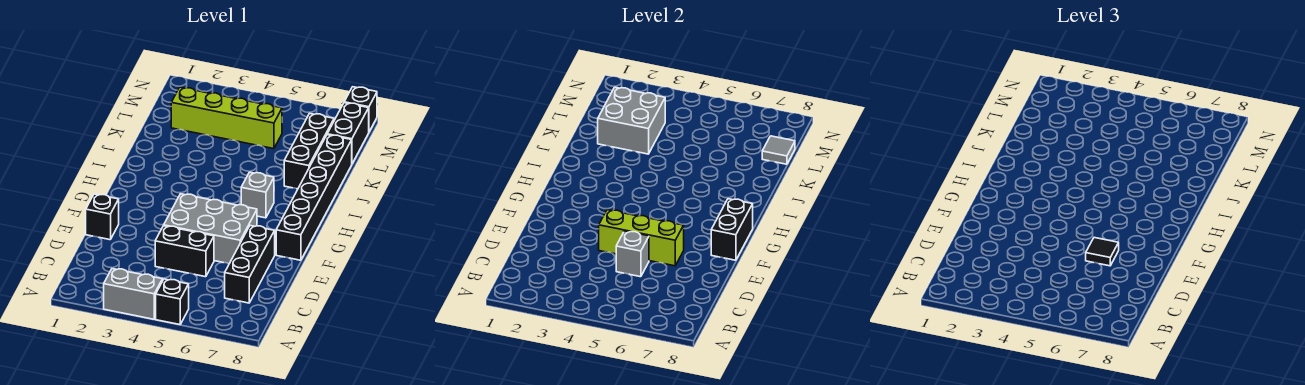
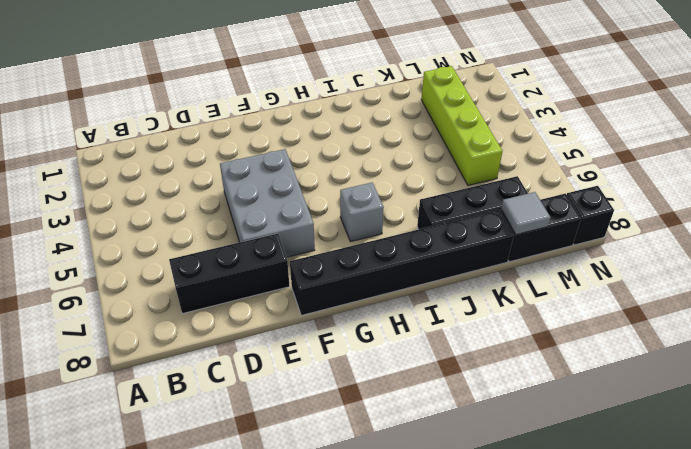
none -> grey brick A3:A4 level 1
none -> black brick A5 level 1
none -> black brick D4:D5 level 1

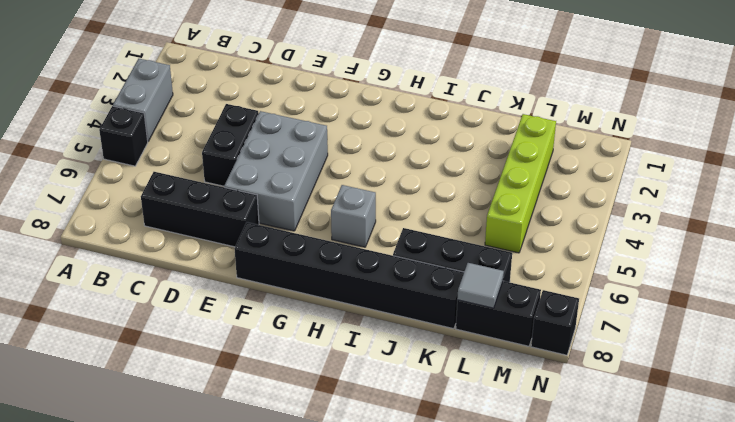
none -> black brick E1 level 1
none -> grey brick D5 level 2
none -> lime brick E4:E6 level 2

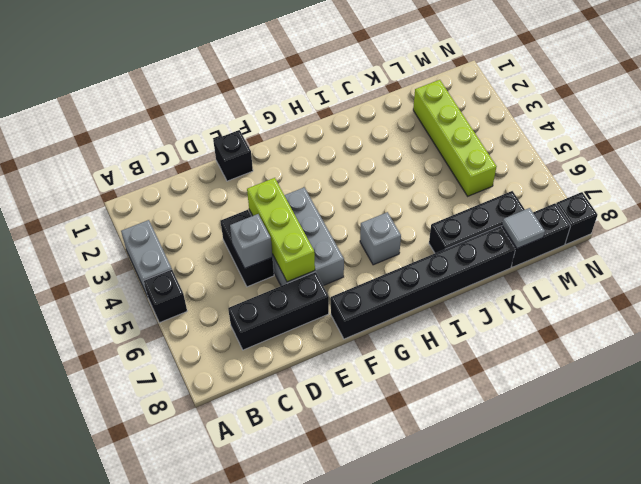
none -> black brick F8:G8 level 2
none -> grey brick K2:L3 level 2
none -> black tile E6 level 3

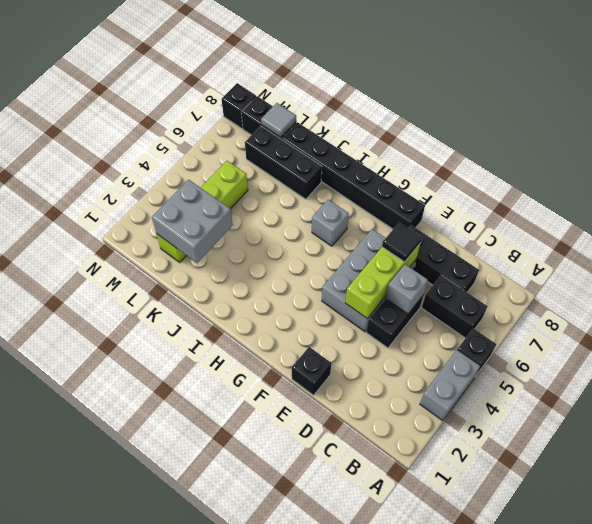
black brick B6:C6 level 1 -> black brick F8:G8 level 2

